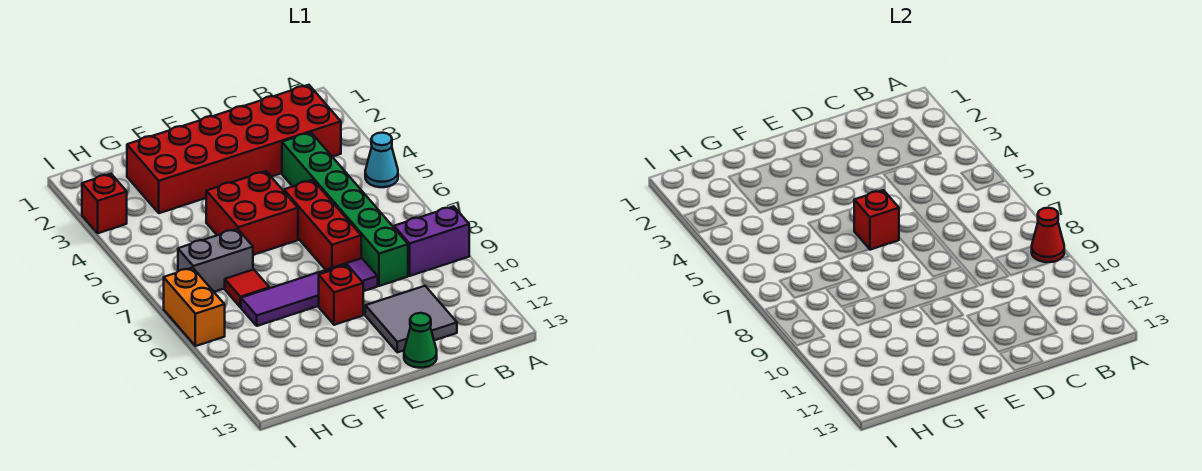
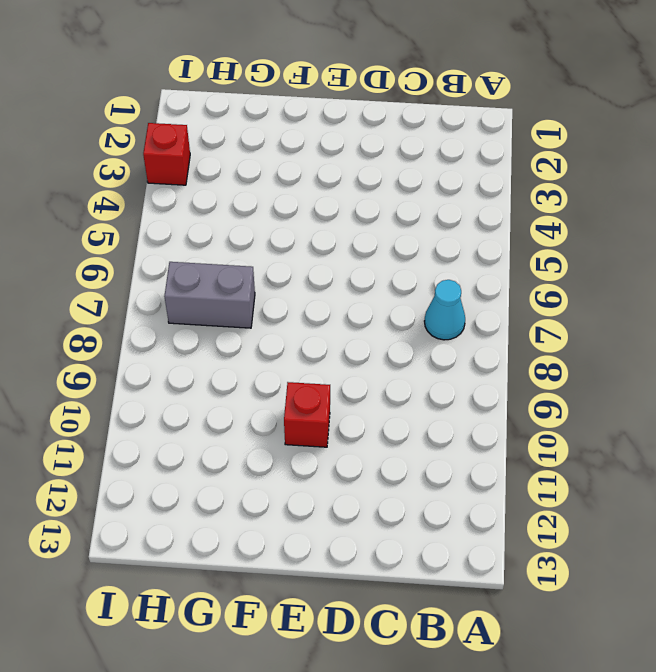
cyan cone B7 level 1 -> cyan cone A5 level 1
none -> purple brick A9:B9 level 1
none -> red brick B2:G3 level 1
none -> green brick C4:C9 level 1

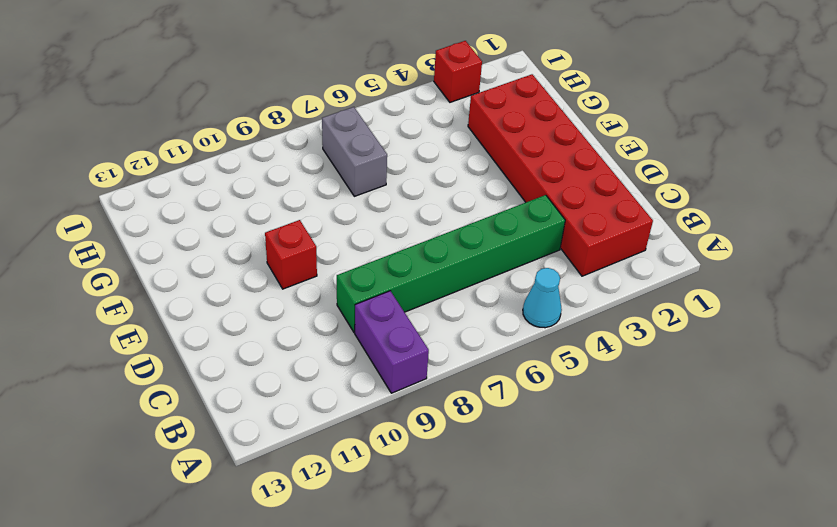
none -> grey tile C11:D12 level 1
none -> red brick D6:D8 level 1
none -> purple tile D9:G9 level 1

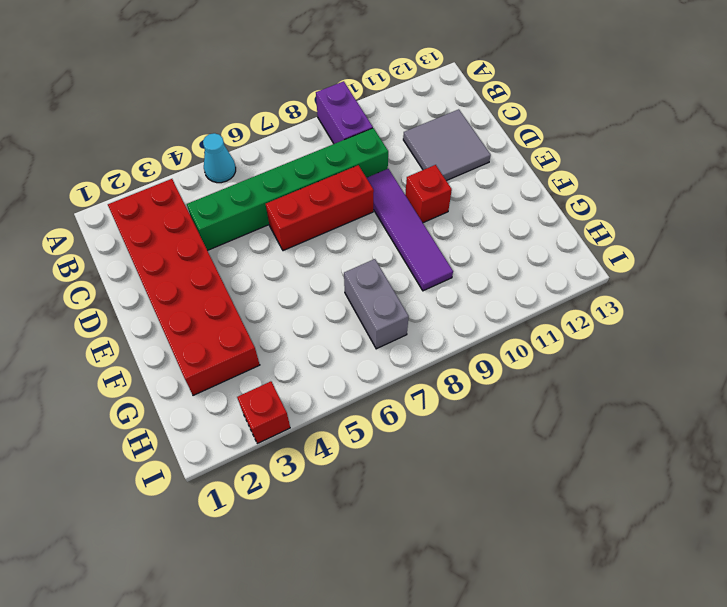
none -> green cone D13 level 1
none -> red brick E5:F6 level 1
none -> red tile G8 level 1

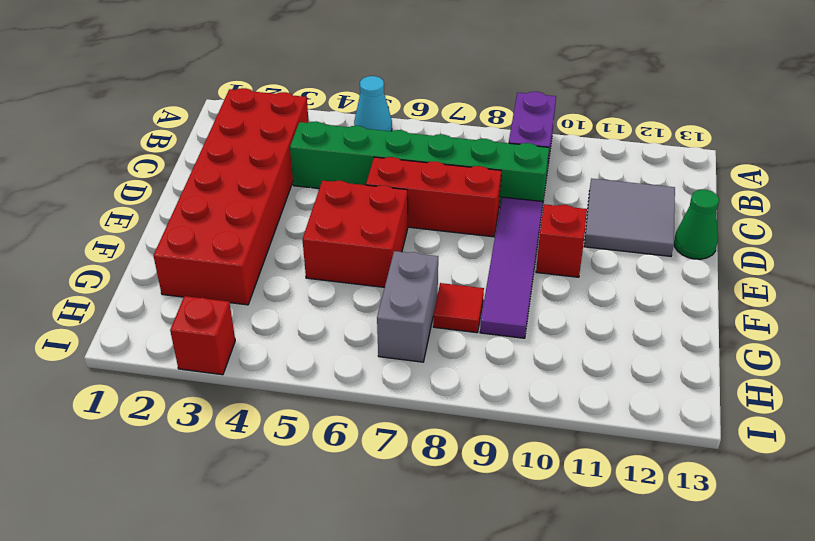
none -> orange brick I8:I9 level 1
none -> red cone A9 level 2
none -> red brick E6 level 2

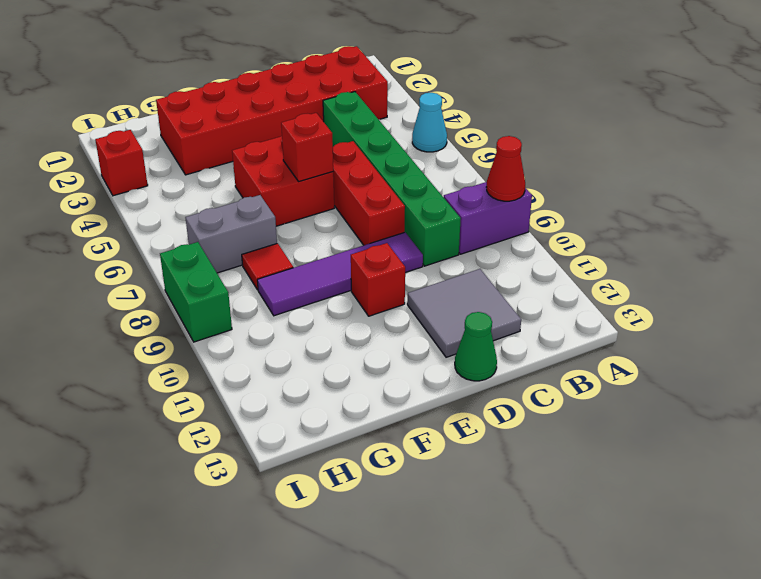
green brick I8:I9 level 1 -> orange brick I8:I9 level 1

